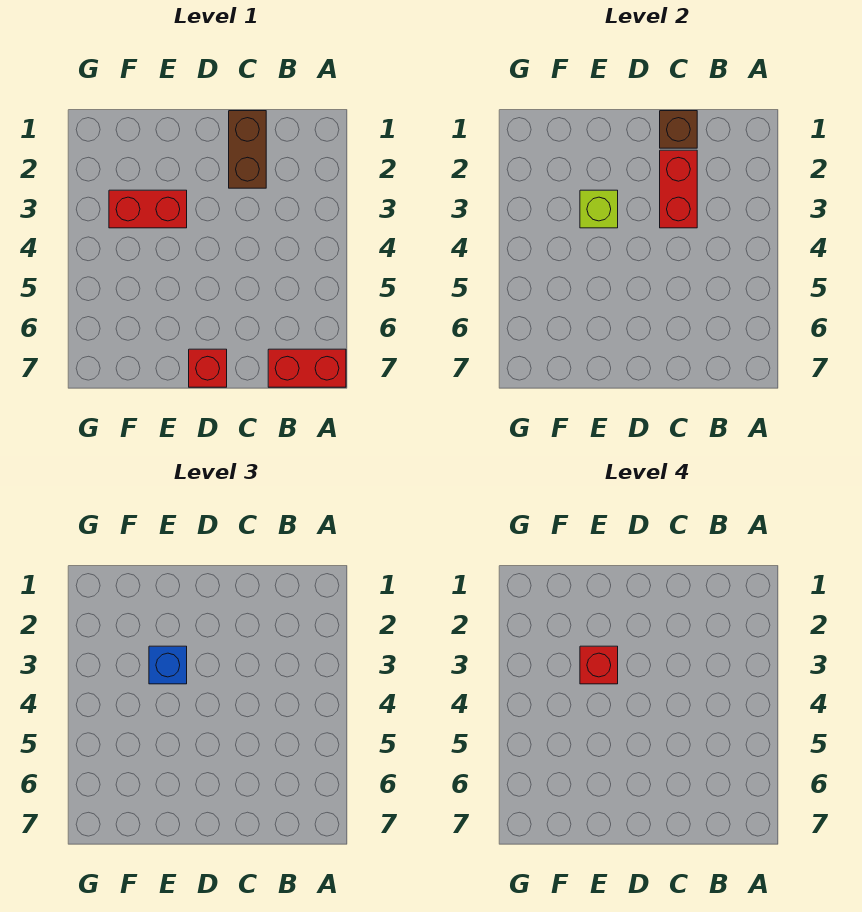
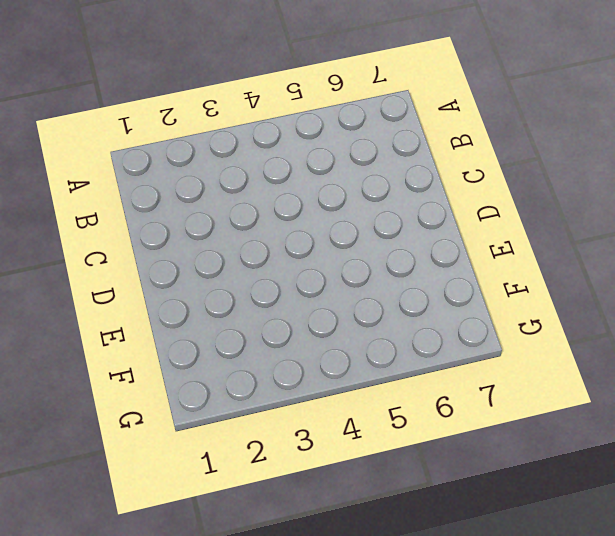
none -> red brick A7:B7 level 1
none -> brown brick C1:C2 level 1

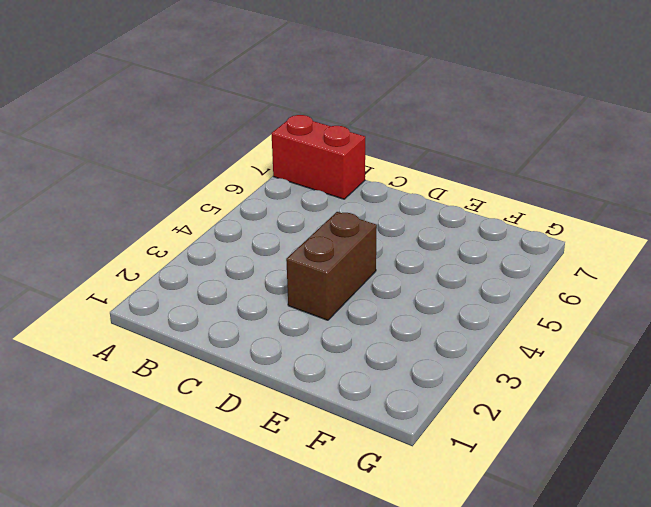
brown brick D3:D4 level 1 -> brown brick C1:C2 level 1
none -> red brick D7 level 1
none -> red brick E3:F3 level 1

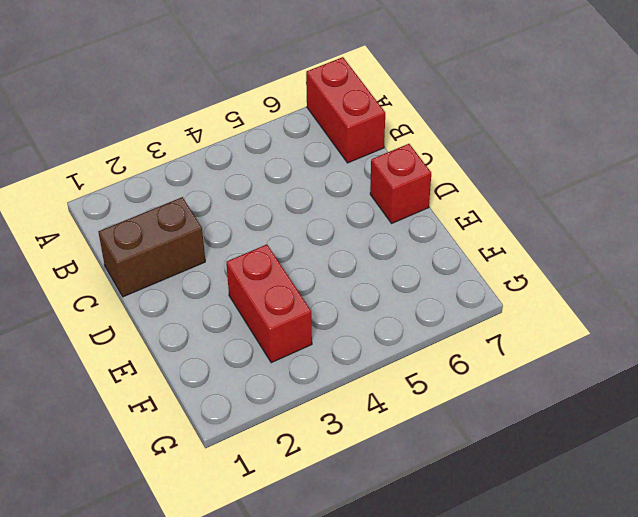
none -> brown brick C1 level 2
none -> red brick C2:C3 level 2

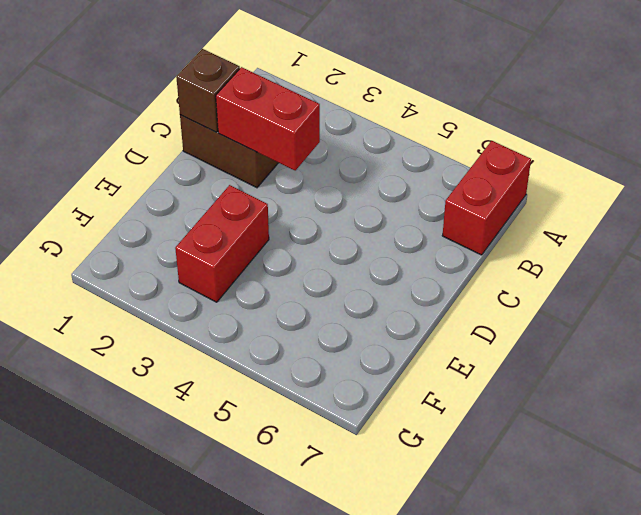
none -> red brick D7 level 1
none -> lime brick E3 level 2

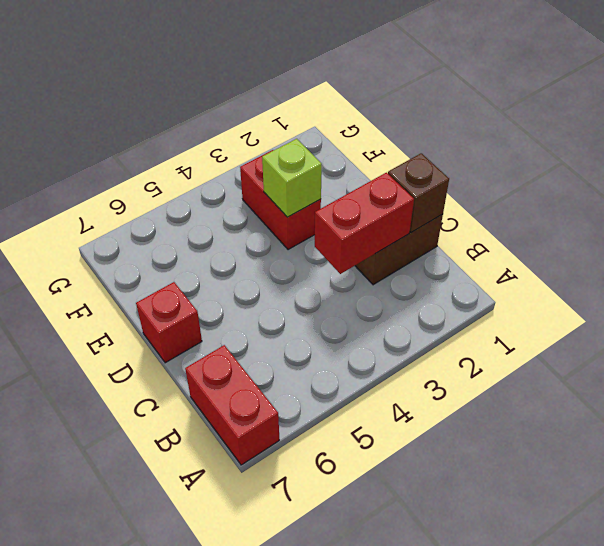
none -> blue brick E3 level 3
none -> red brick E3 level 4

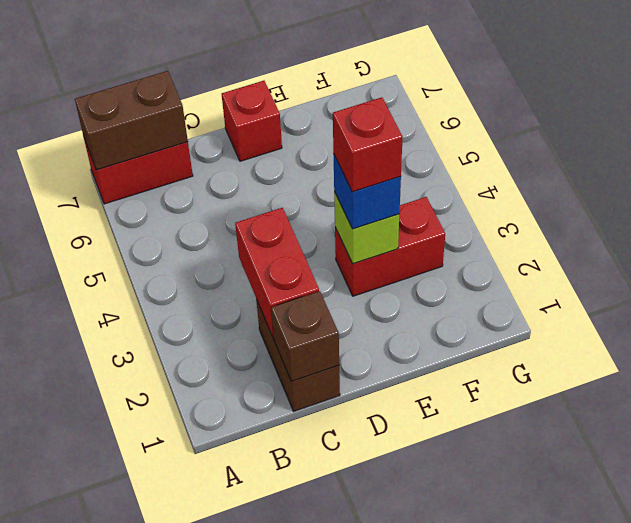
brown brick A7:B7 level 2 -> none

